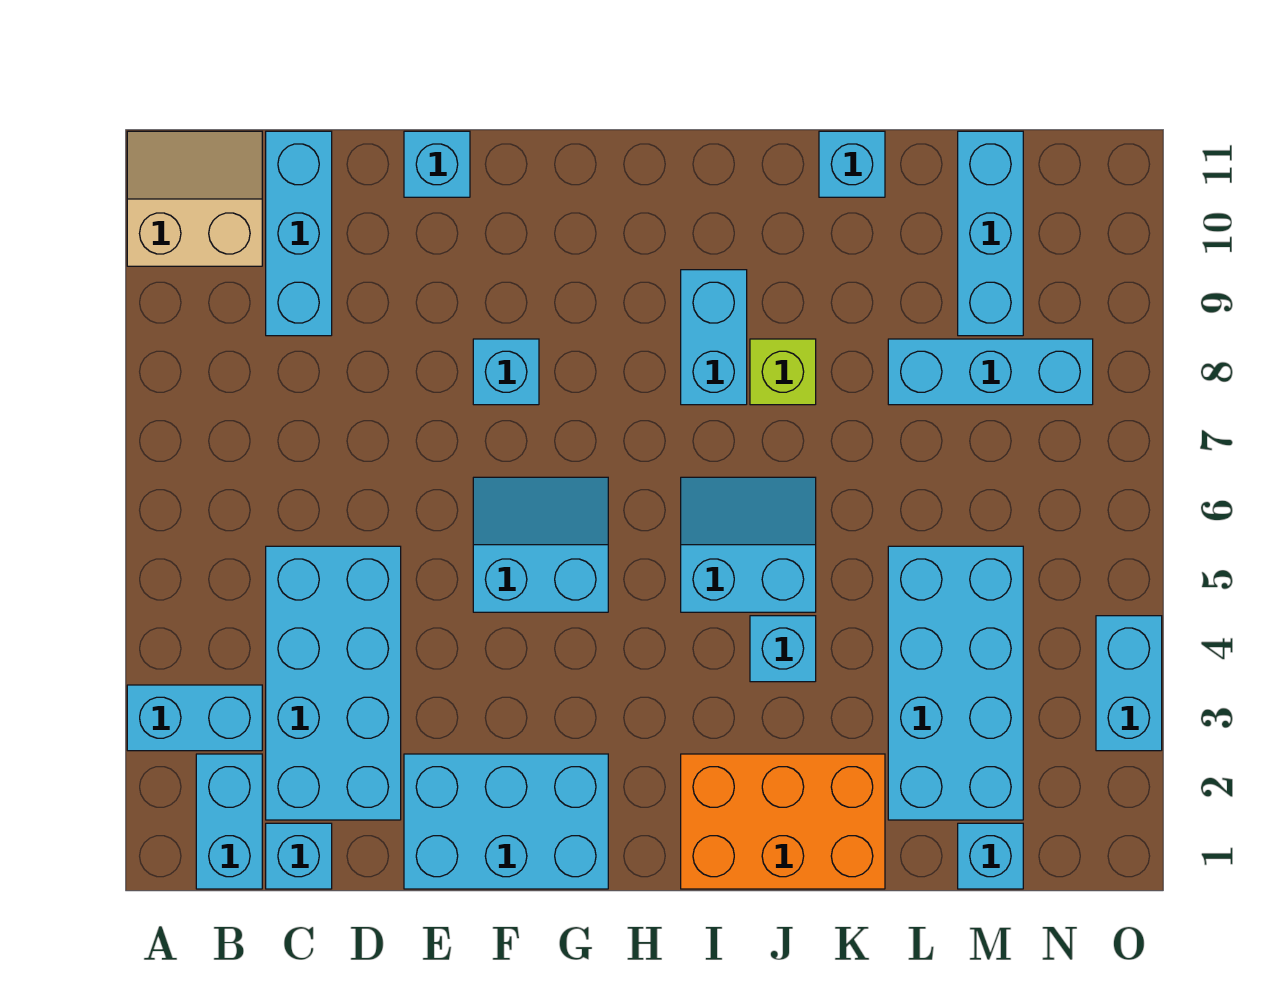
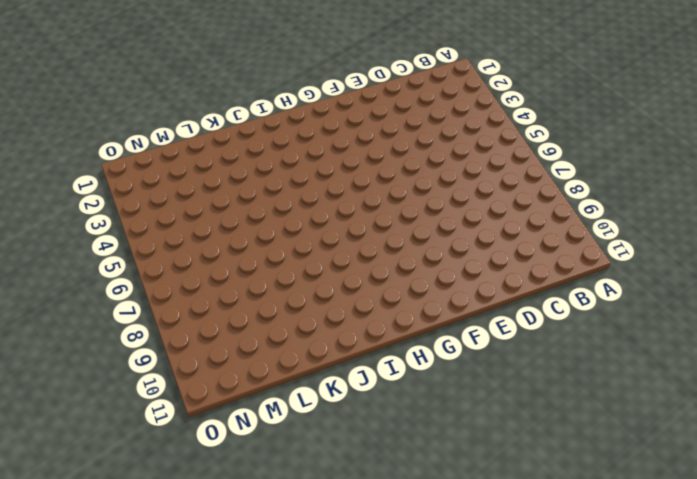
none -> cyan brick A3:B3 level 1
none -> tan slope A10:B11 level 1 top 10
none -> cyan brick B1:B2 level 1

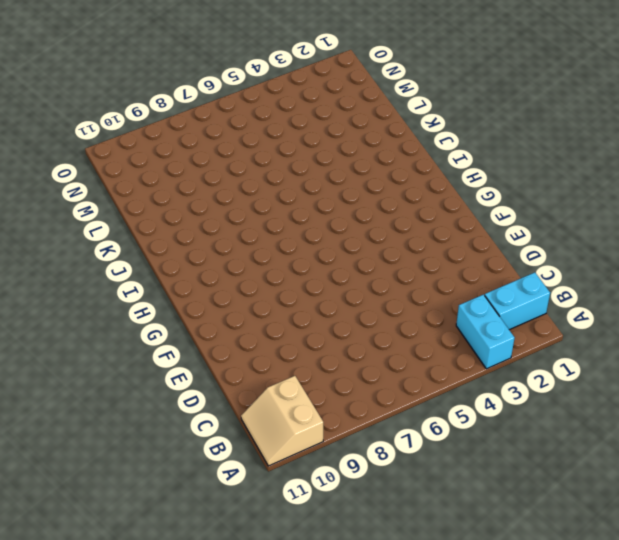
none -> cyan brick C1 level 1
none -> cyan brick C2:D5 level 1
none -> cyan brick C9:C11 level 1

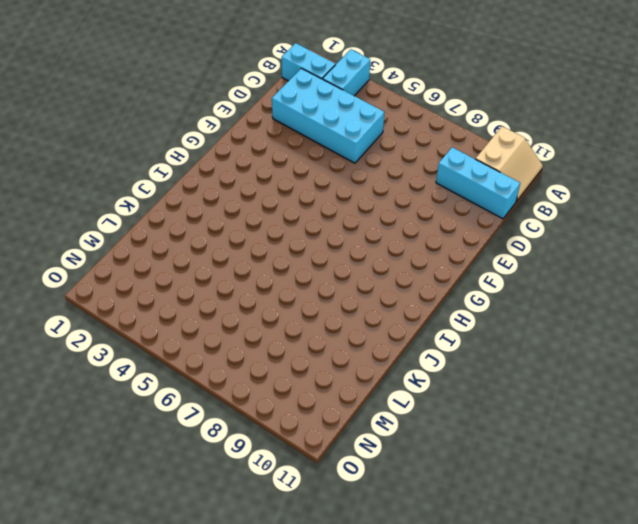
none -> cyan brick C1 level 1
none -> cyan brick E1:G2 level 1
none -> cyan brick E11 level 1

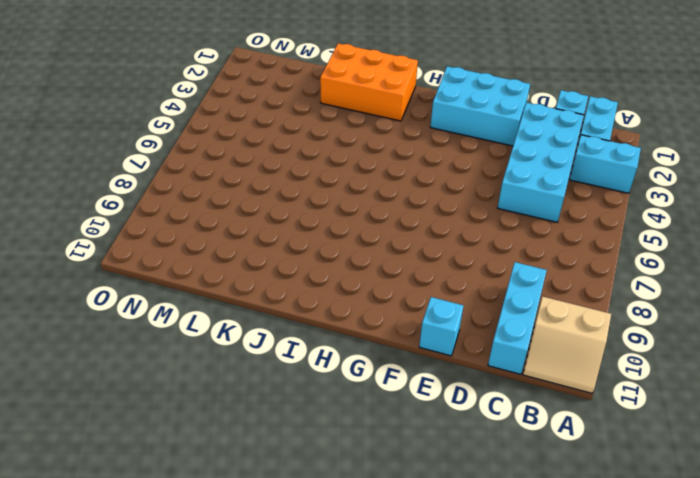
none -> cyan slope F5:G6 level 1 top 5
none -> cyan brick F8 level 1
none -> cyan slope I5:J6 level 1 top 5

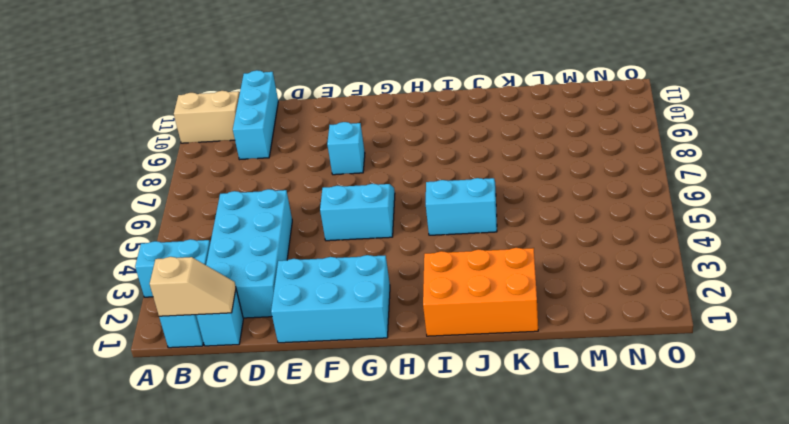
tan slope B1:C1 level 2 top B -> none
none -> cyan brick E11 level 1
none -> cyan brick I8:I9 level 1
none -> cyan brick J4 level 1

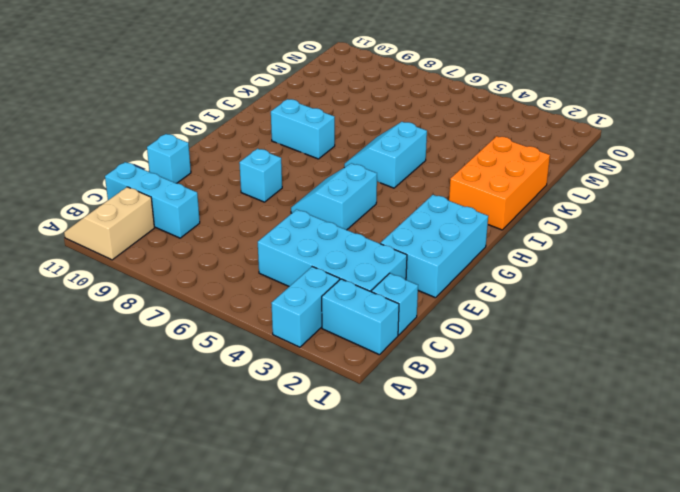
none -> cyan brick J4 level 1
none -> lime brick J8 level 1
none -> cyan brick K11 level 1

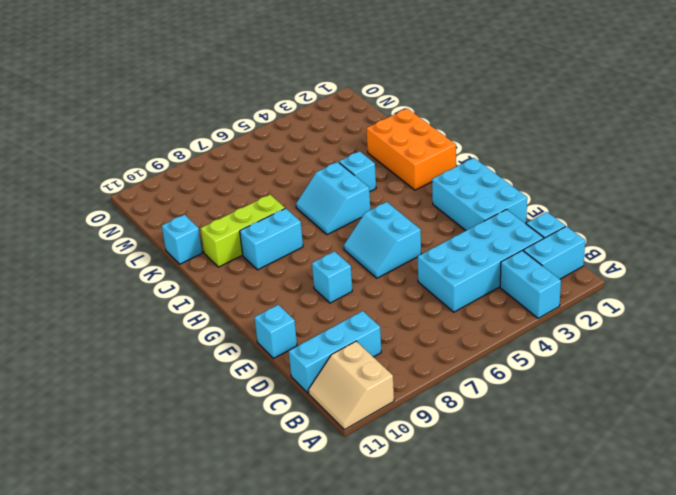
lime brick J8:J10 level 1 -> lime brick J8 level 1
none -> cyan brick L2:M5 level 1
none -> cyan brick L8:N8 level 1
none -> cyan brick M1 level 1

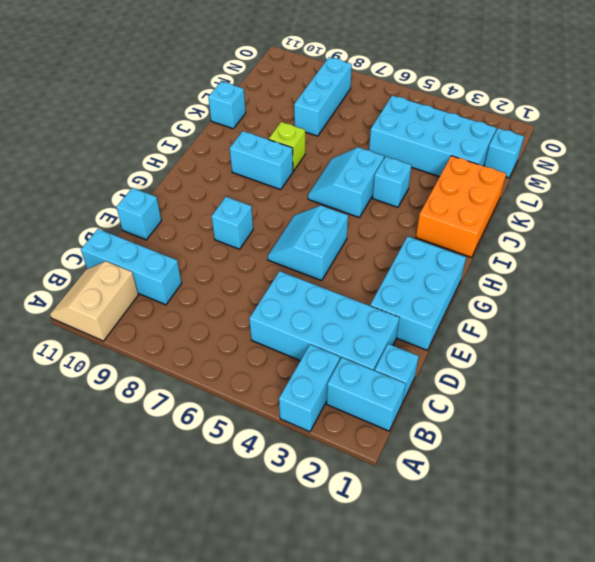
none -> cyan brick M9:M11 level 1
none -> cyan brick O3:O4 level 1

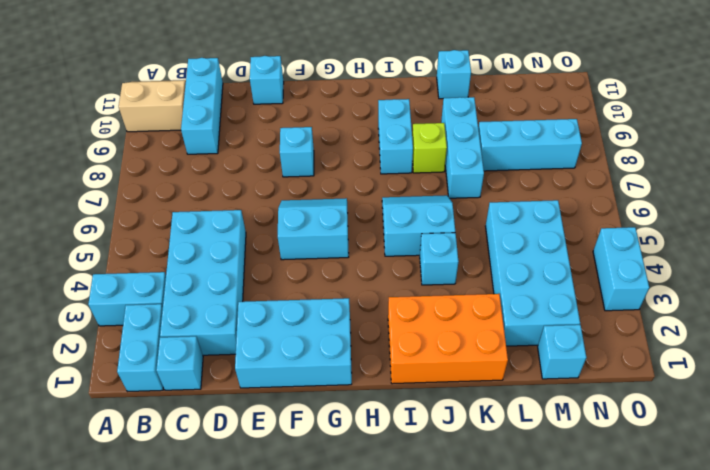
cyan brick K7:K9 level 1 -> cyan brick M9:M11 level 1

